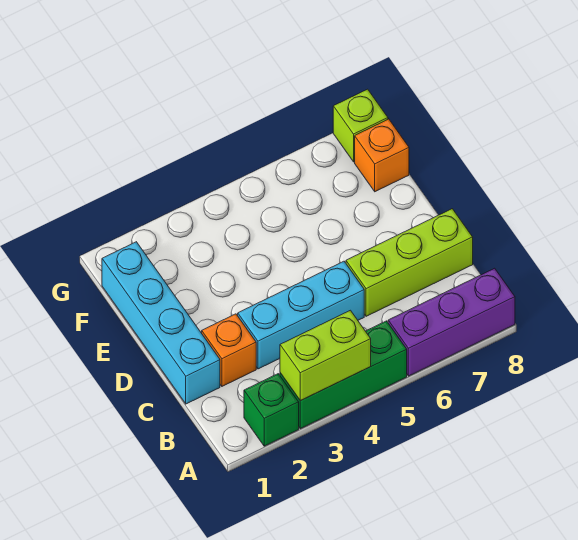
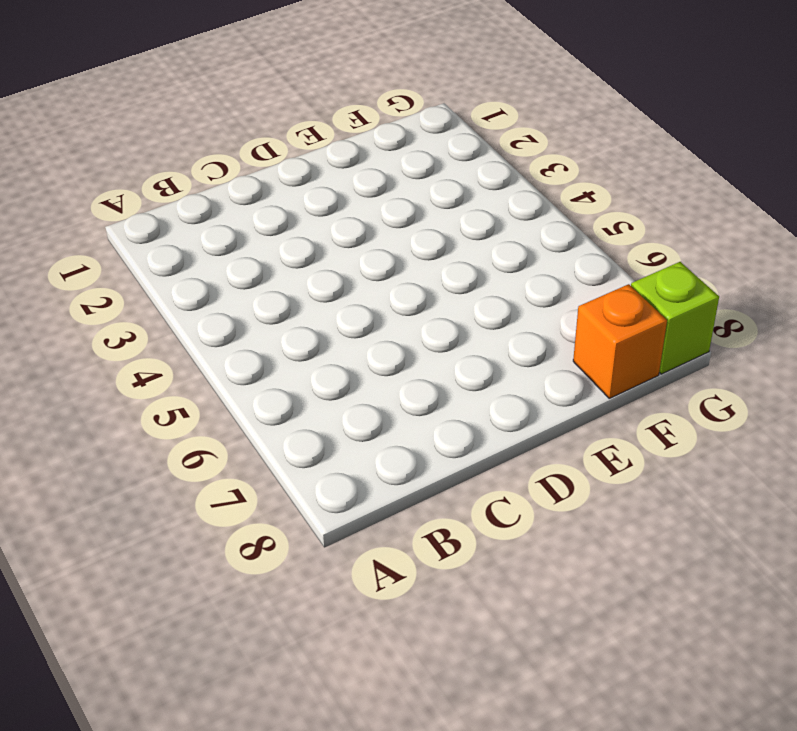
none -> green brick A2 level 1
none -> green brick A3:A5 level 1

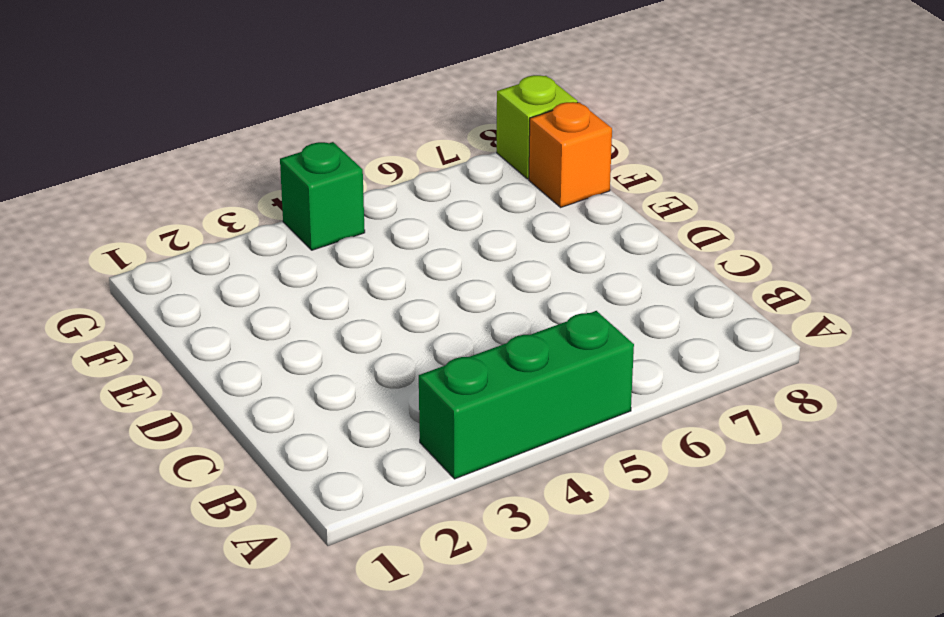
green brick G4 level 1 -> green brick A2 level 1
none -> purple brick A6:A8 level 1
none -> cyan brick C1:F1 level 1

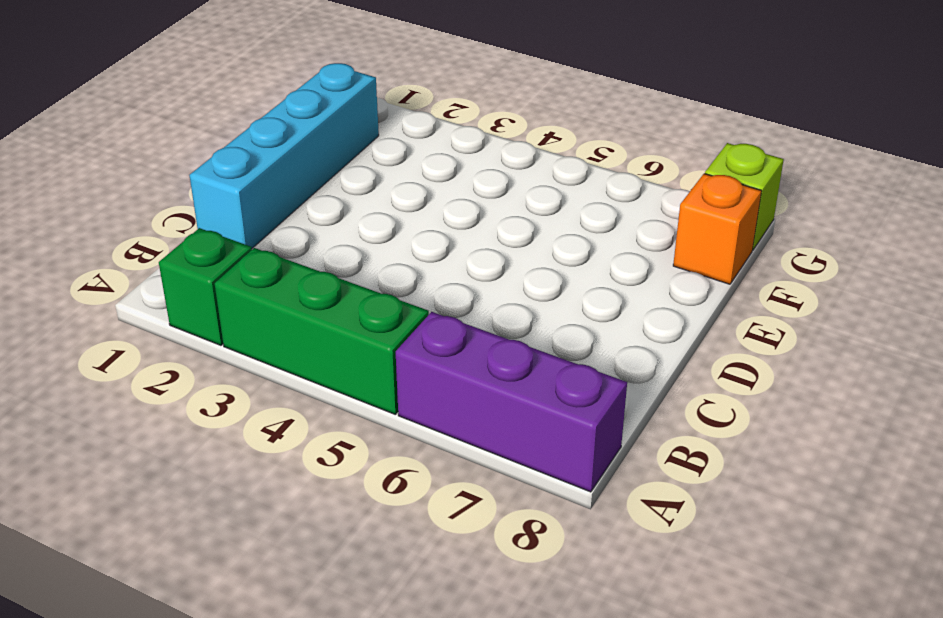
none -> orange brick C2 level 1
none -> cyan brick C3:C5 level 1

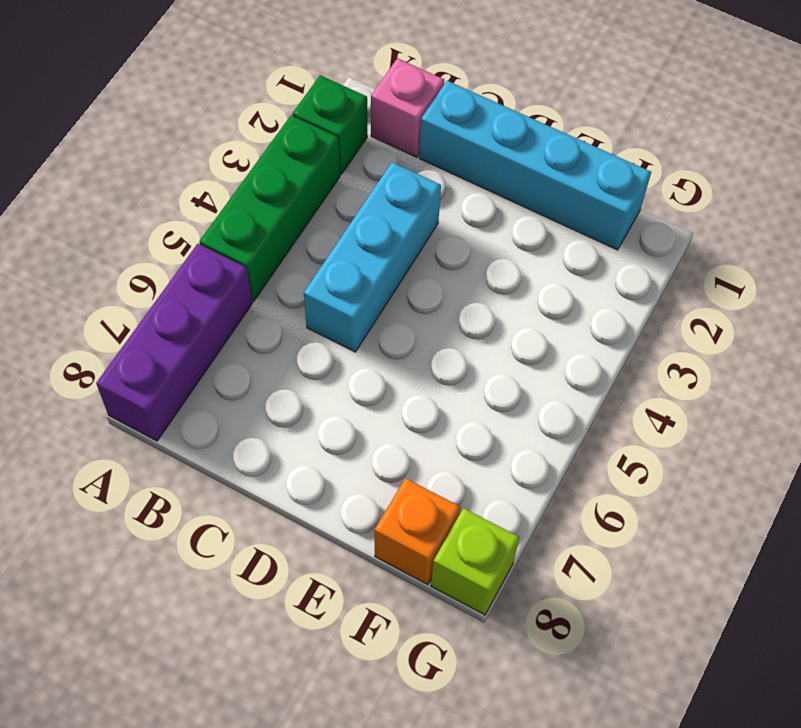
pink brick B1 level 1 -> none
none -> orange brick C2 level 1
none -> lime brick C6:C8 level 1

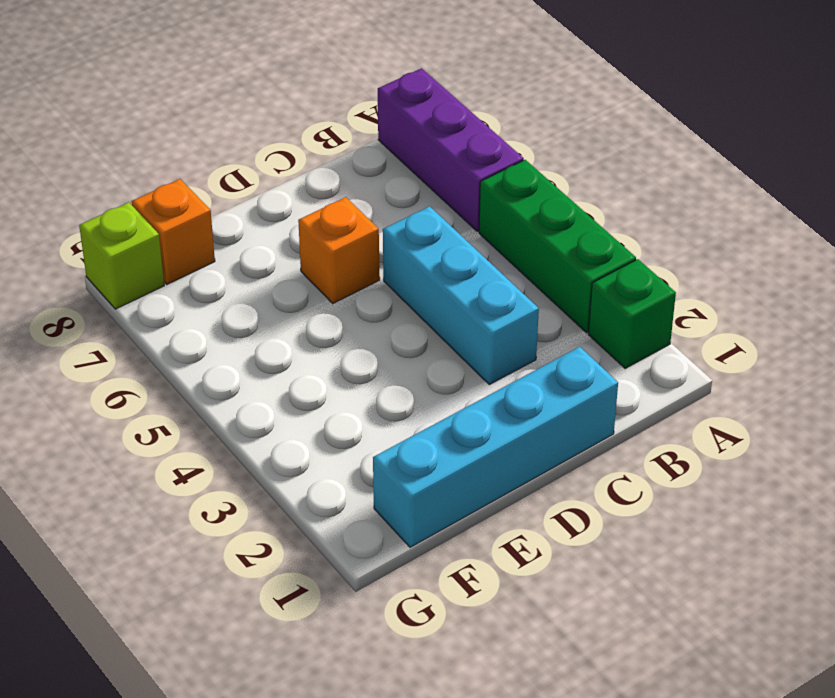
orange brick D6 level 1 -> orange brick C2 level 1
none -> lime brick C6:C8 level 1
none -> lime brick A3:A4 level 2

